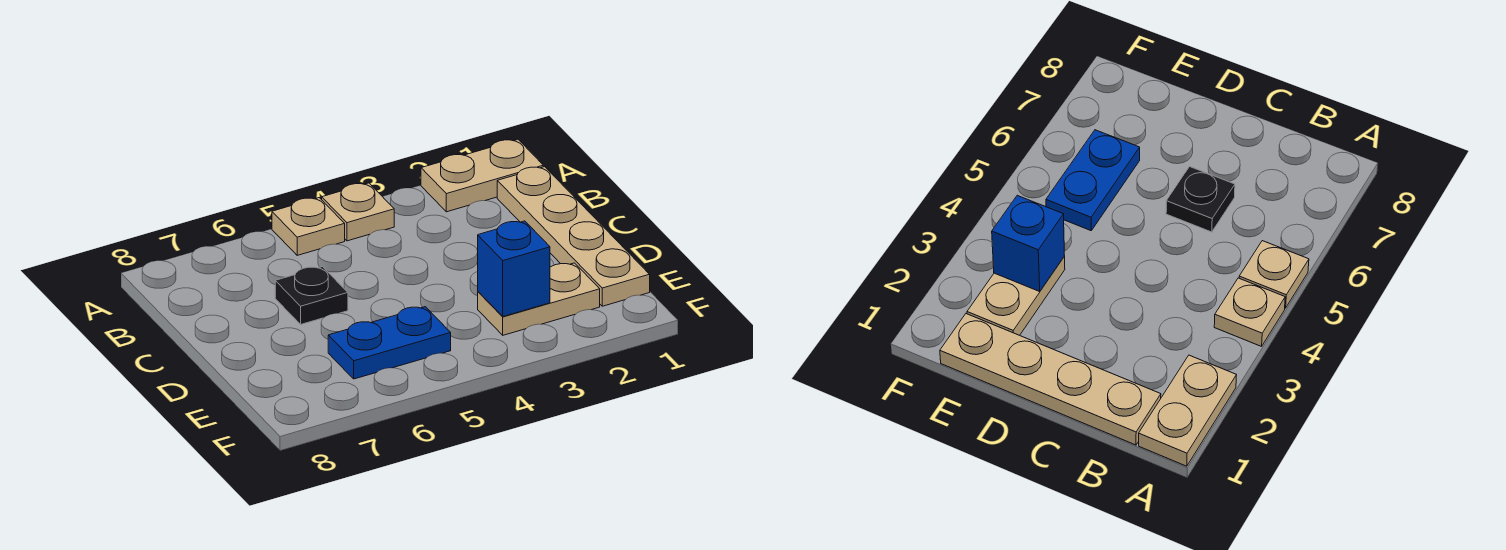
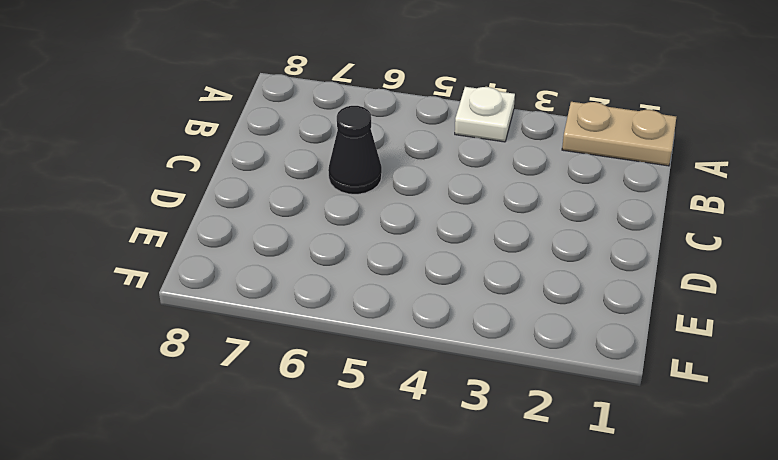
white plate A4 level 1 -> tan plate A4 level 1
black cone C6 level 1 -> black plate C6 level 1
none -> tan plate A5 level 1
none -> tan plate B1:E1 level 1

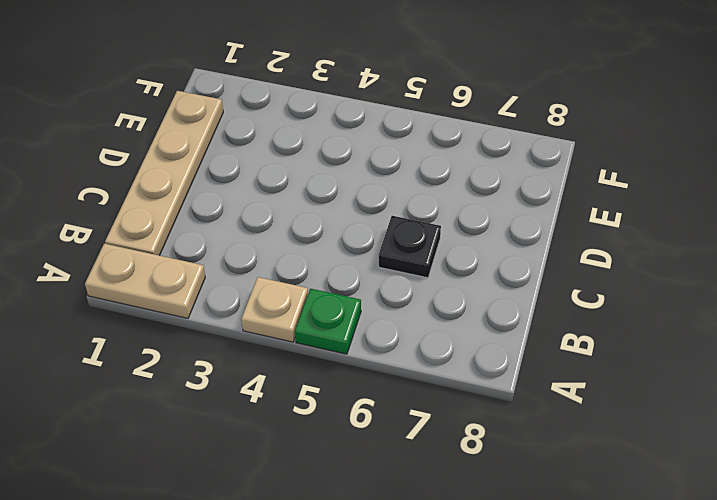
green plate A5 level 1 -> tan plate A5 level 1
none -> tan plate E2:E3 level 1
none -> blue plate E5:E6 level 1

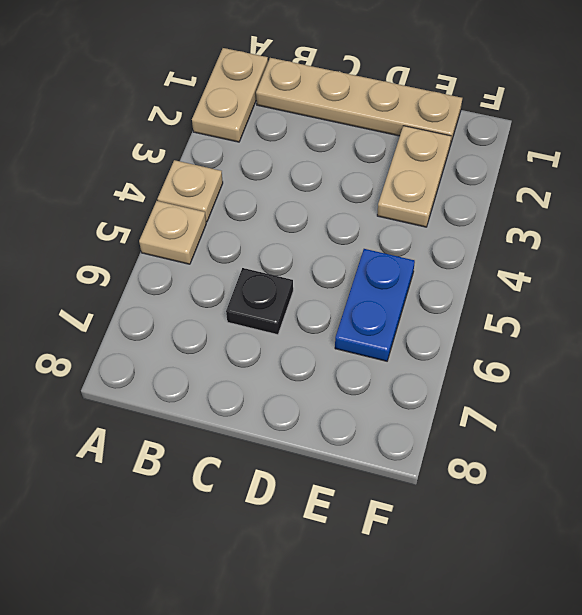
none -> blue brick E3 level 2

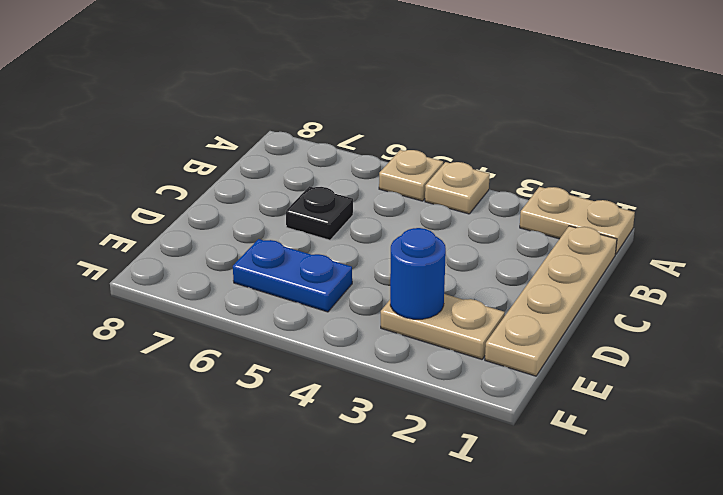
blue round brick E3 level 2 -> blue brick E3 level 2

